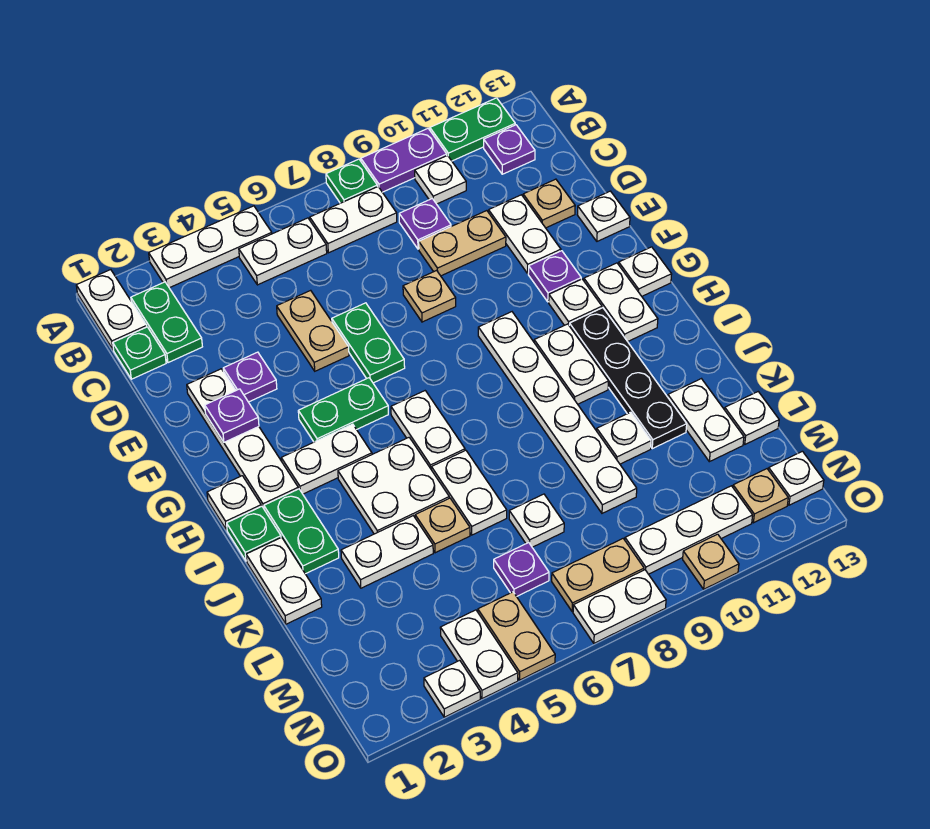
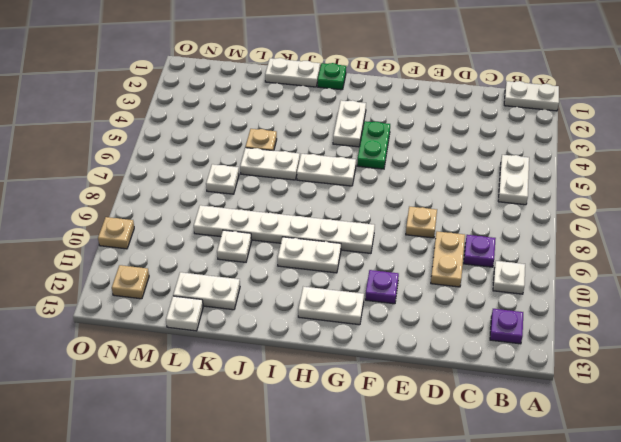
none -> white plate A3:A5 level 1
none -> green plate A8 level 1
none -> purple plate A9:A10 level 1
none -> green plate A11:A12 level 1

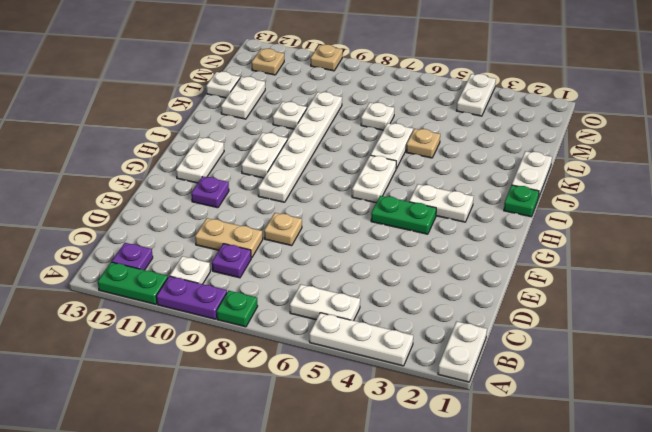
none -> green plate B2:C2 level 1
none -> white plate B7:B8 level 1
none -> green plate C1 level 1
none -> tan plate D5:E5 level 1

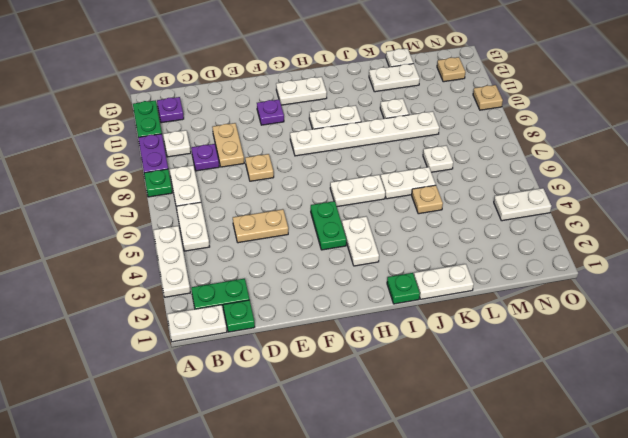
none -> white plate D11:E11 level 1
none -> tan plate D12 level 1
none -> white plate E2:H2 level 1
none -> purple plate E3 level 1

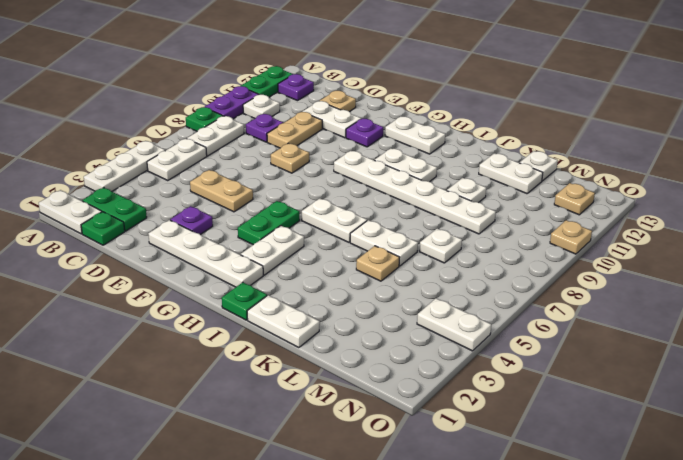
none -> green plate E6:F6 level 1
none -> white plate E13 level 1
none -> white plate G11 level 1
none -> white plate G13 level 1

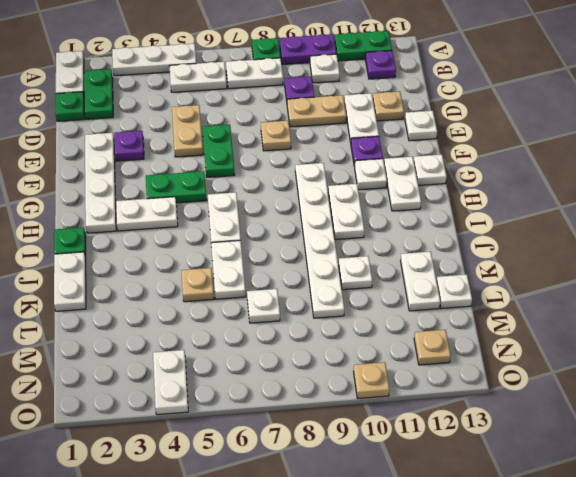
none -> white plate H1 level 1
none -> black plate H11:K11 level 1
none -> green plate I2:J2 level 1
none -> white plate I4:J5 level 1

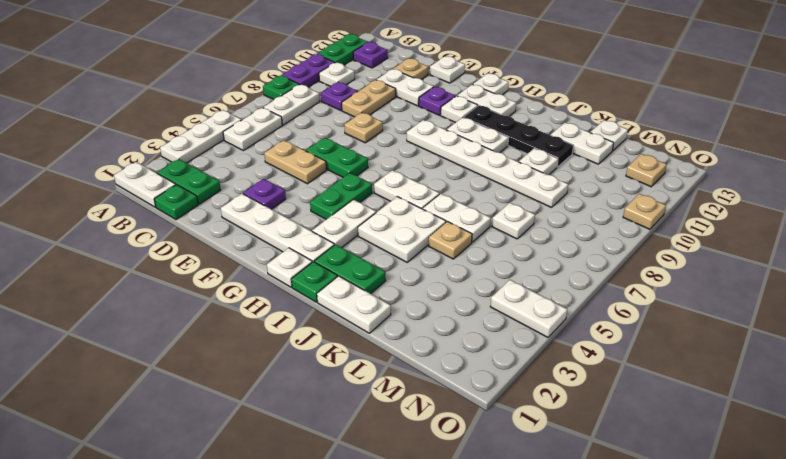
none -> white plate K3:K4 level 1
none -> purple plate M6 level 1
none -> tan plate N5:O5 level 1
none -> tan plate N7:N8 level 1

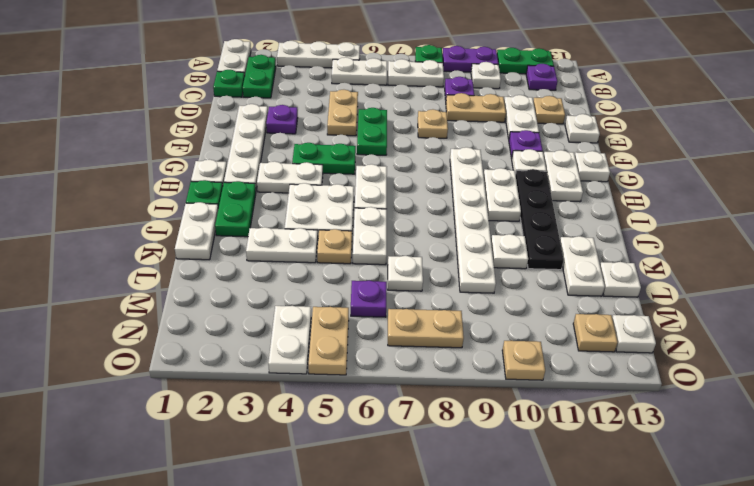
none -> white plate N9:N11 level 1
none -> white plate O3 level 1
none -> white plate O7:O8 level 1
none -> purple plate F2 level 2

